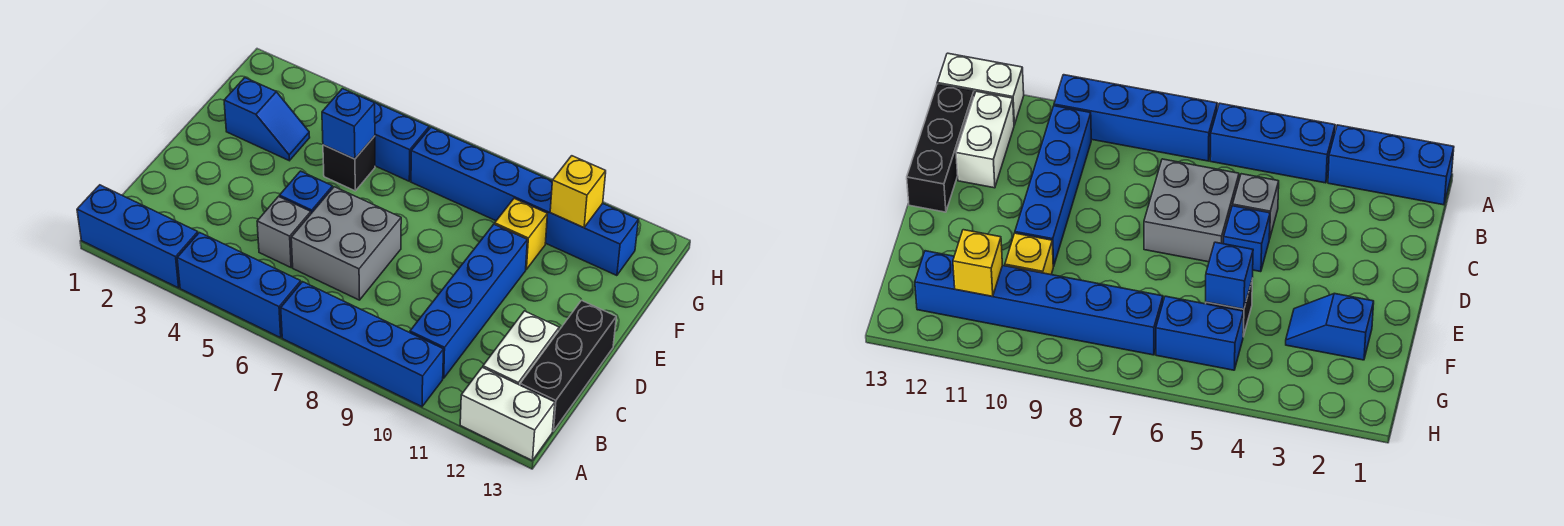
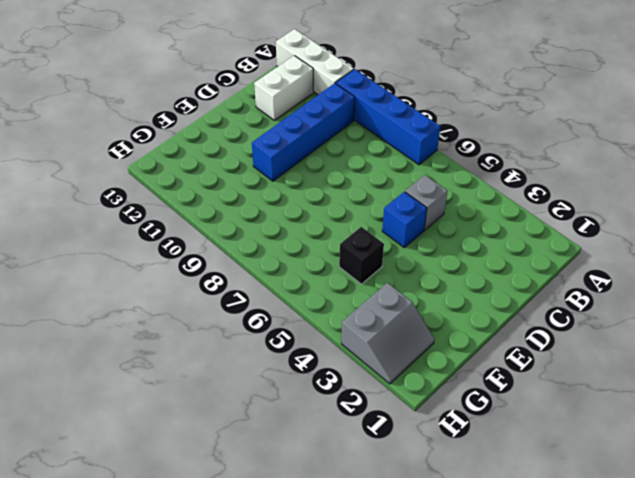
white brick A11:A13 level 1 -> white brick A12:A13 level 1
grey slope G2:H3 level 1 top 3 -> none
none -> blue brick A1:A3 level 1
none -> blue brick A4:A6 level 1
none -> black brick B13:D13 level 1

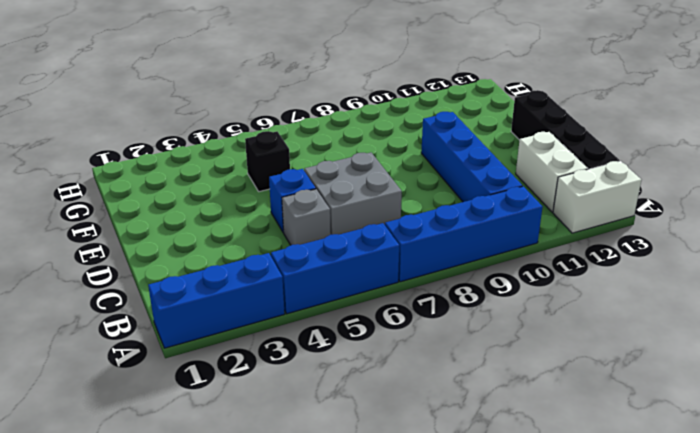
black brick B13:E13 level 1 -> black brick B13:D13 level 1
none -> blue slope F2:F3 level 1 top 2
none -> yellow brick F10 level 1
none -> blue brick G5:G6 level 1

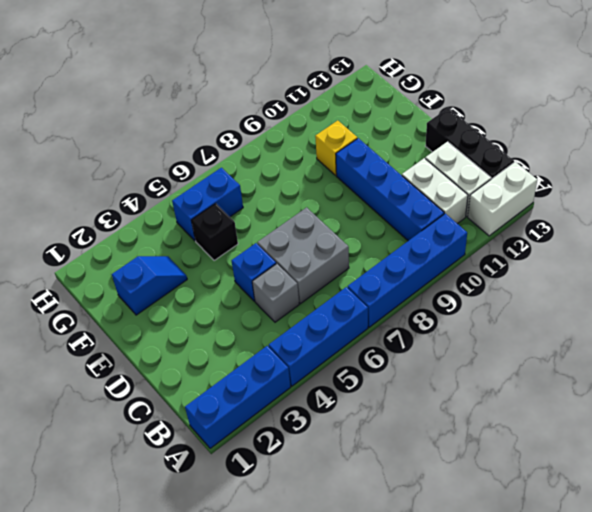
white brick B11:C11 level 1 -> none
none -> blue brick G7:G12 level 1
none -> blue brick F5 level 2
none -> yellow brick G11 level 2

